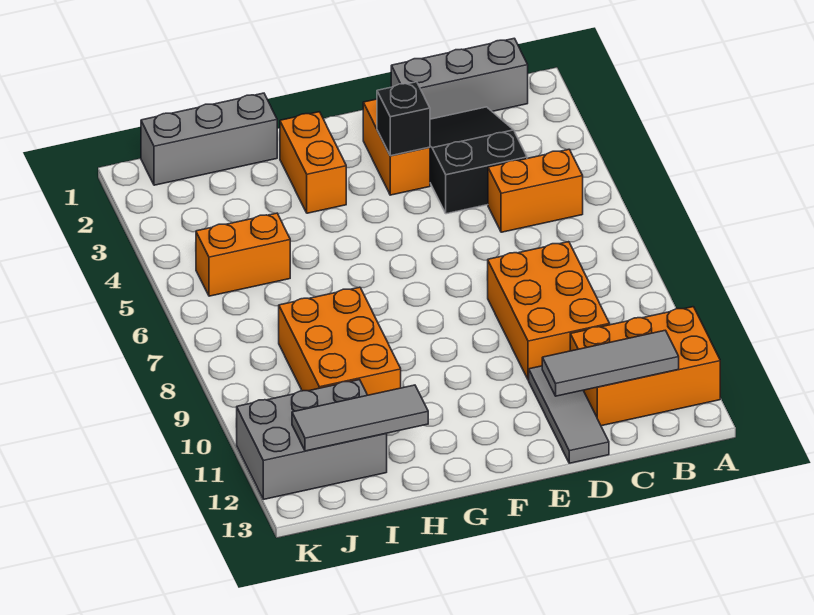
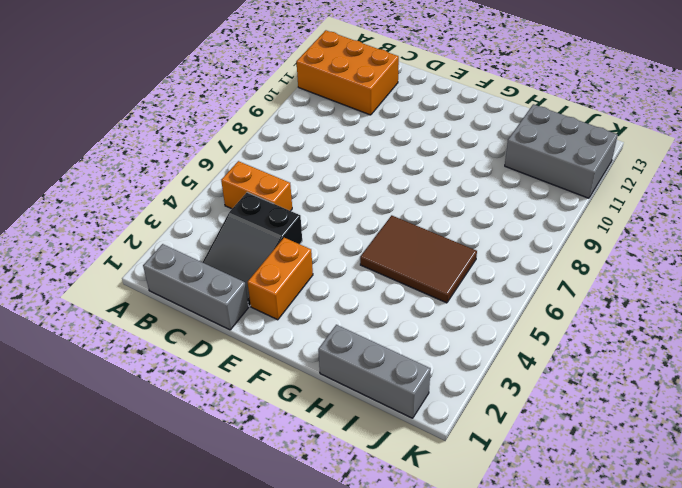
brown tile G5:I6 level 1 -> orange brick I5:J5 level 1
none -> orange brick C8:D10 level 1
none -> grey tile D11:D13 level 1
none -> orange brick G2:G3 level 1

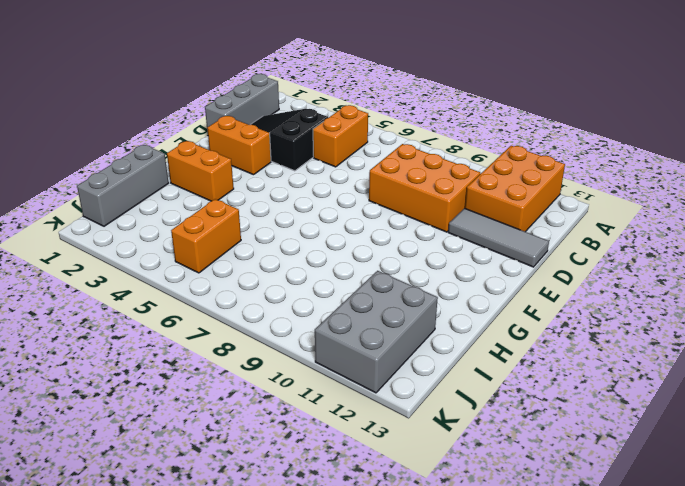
none -> orange brick H8:I10 level 1
none -> grey tile B12:D12 level 2
none -> black brick E3 level 2

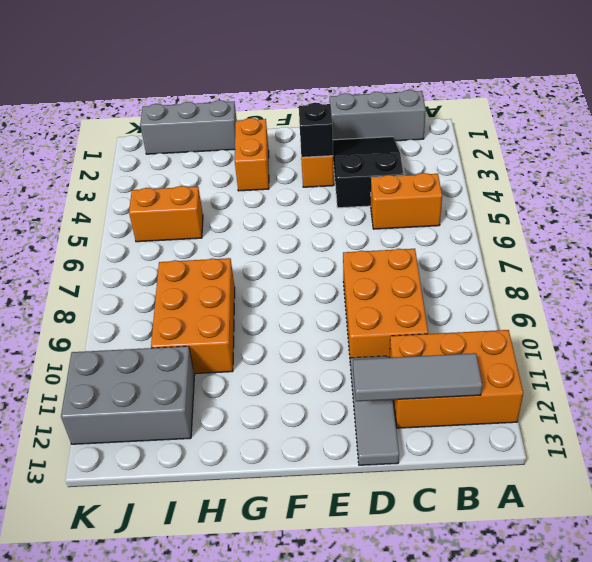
none -> grey tile H12:J12 level 2

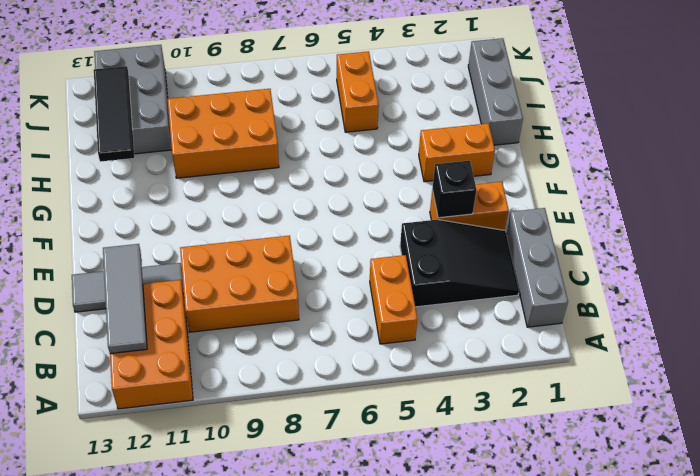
black tile H12:J12 level 2 -> grey tile H12:J12 level 2

